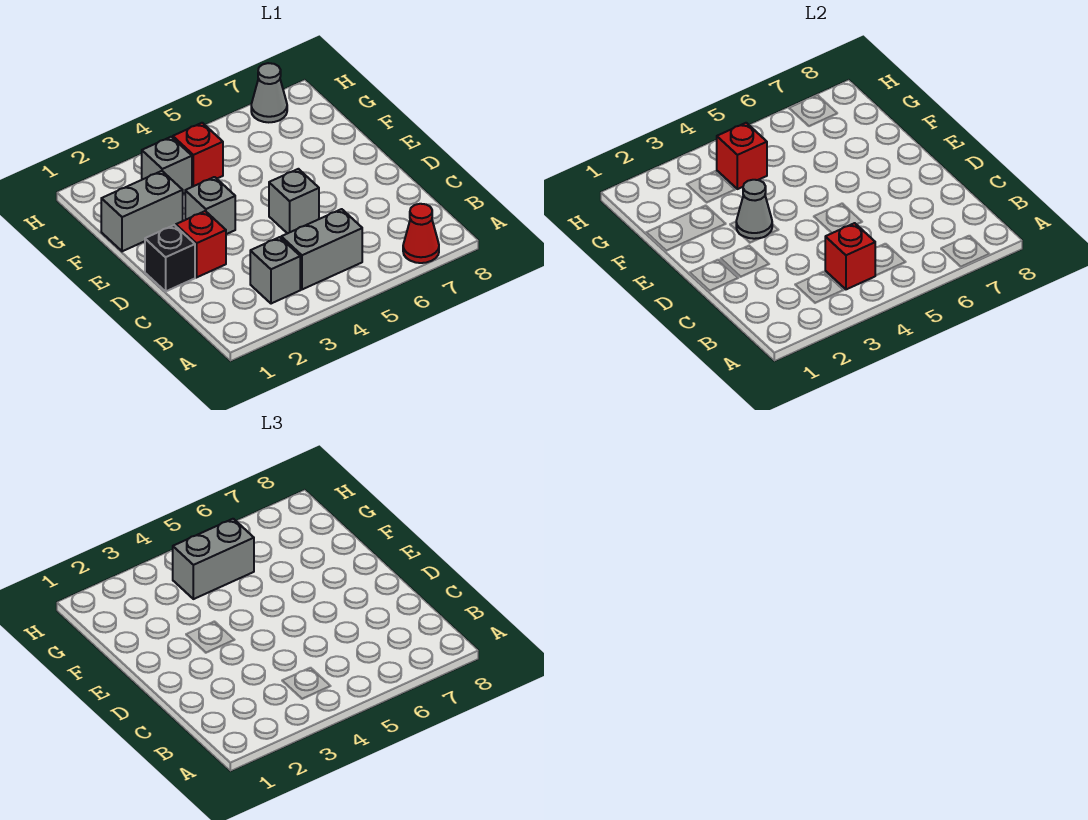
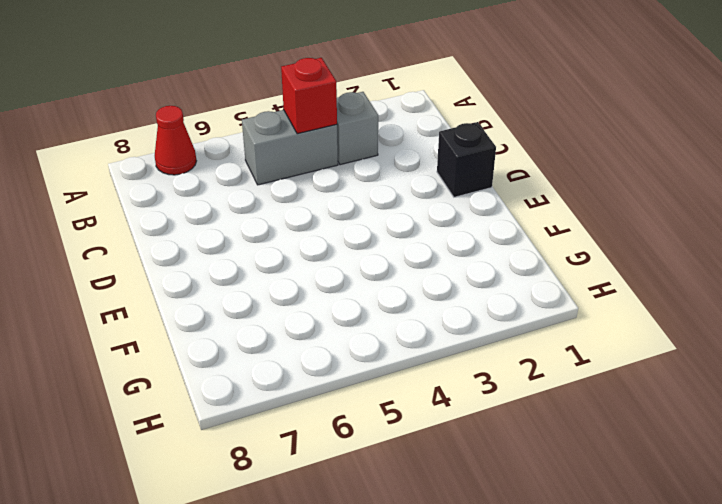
none -> red brick D2 level 1
none -> grey brick D5 level 1
none -> grey brick E3 level 1

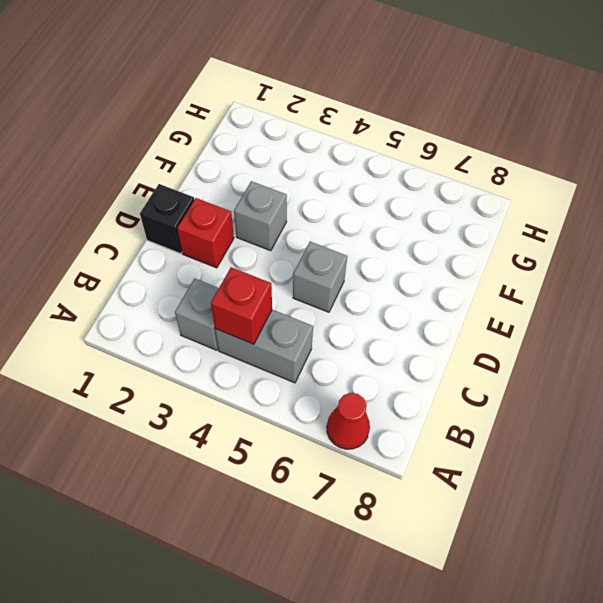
none -> grey brick F1:F2 level 1
none -> grey brick G3 level 1
none -> red brick G4 level 1

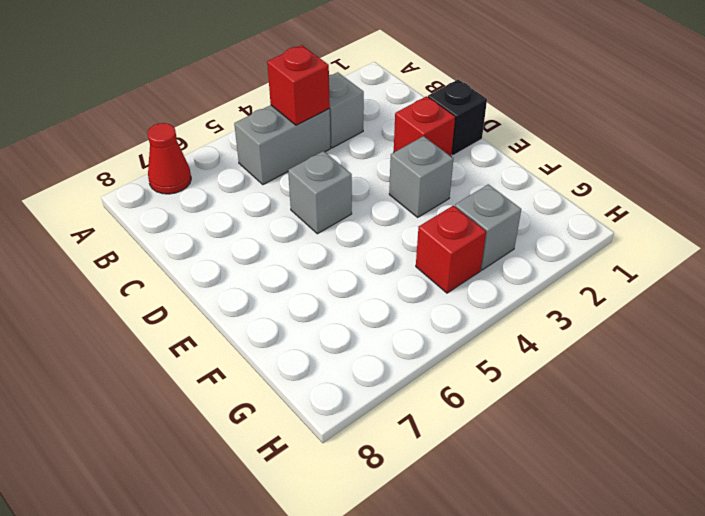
none -> grey brick F1:F2 level 1
none -> grey cone H7 level 1
none -> grey cone E3 level 2

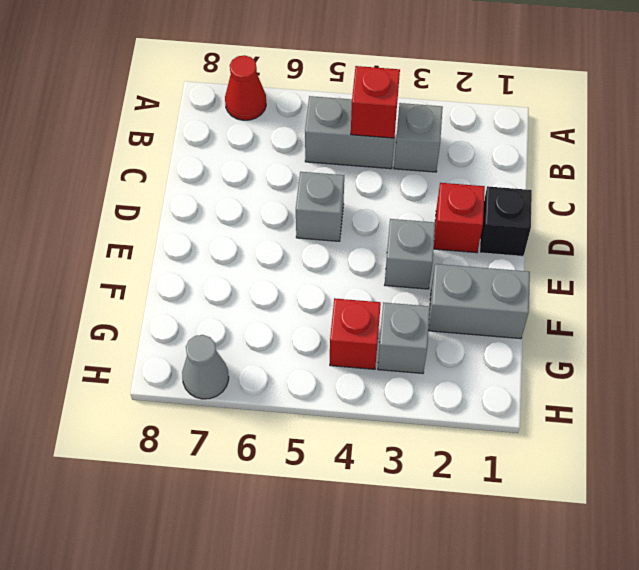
none -> grey cone E3 level 2
none -> red brick G4 level 2
none -> grey brick G4:G5 level 3

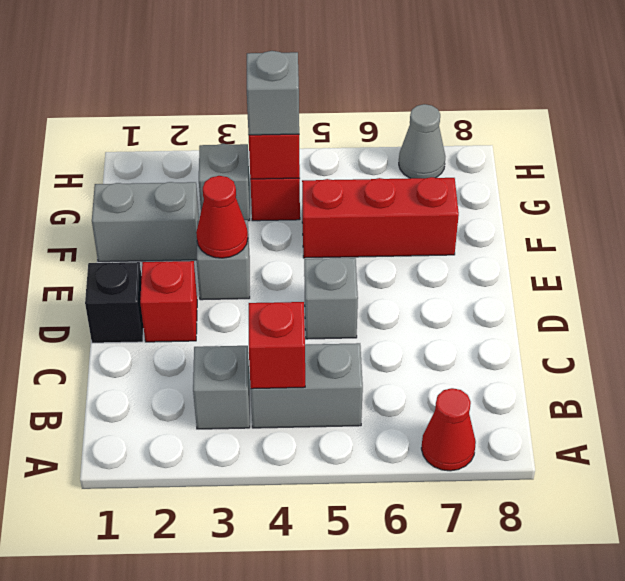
red cone E3 level 2 -> grey cone E3 level 2
red brick F5:F7 level 1 -> none
grey brick G4 level 3 -> grey brick G4:G5 level 3

